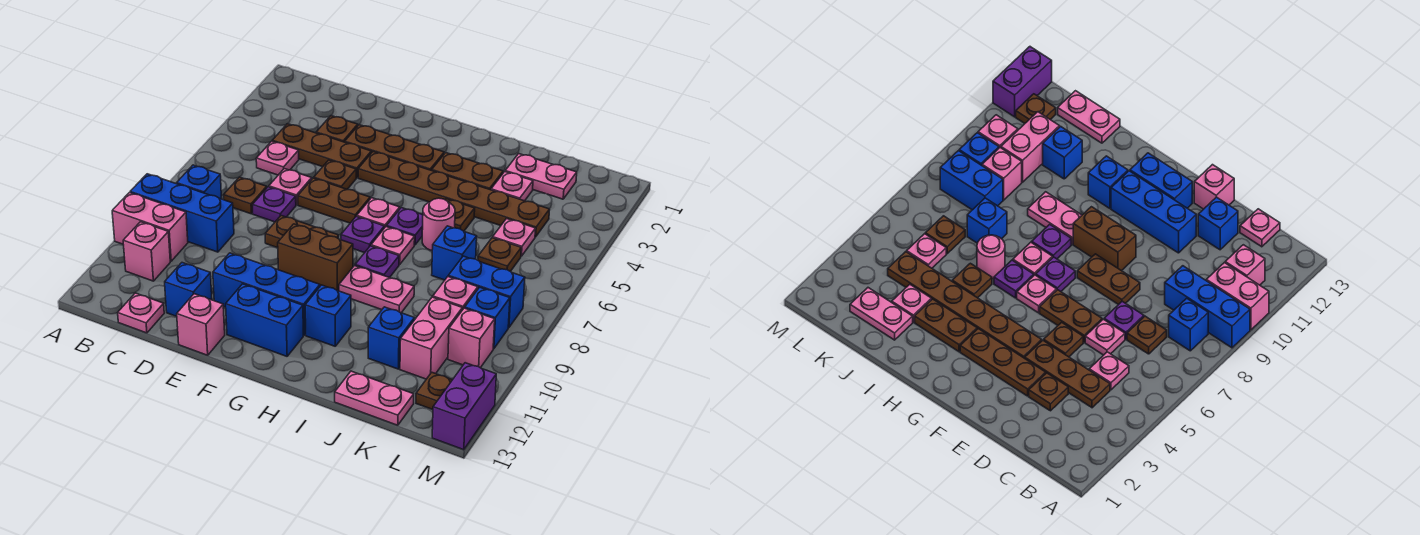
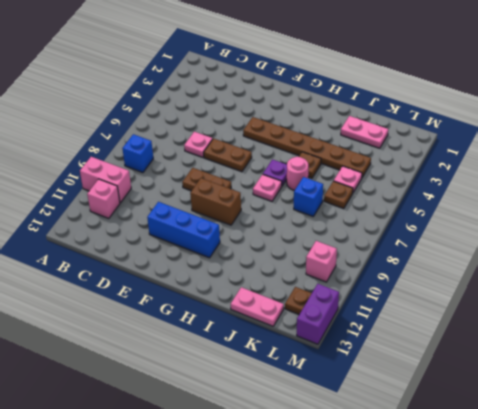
none -> blue brick A9:C9 level 1
none -> brown plate C4:E4 level 1
none -> pink plate C5 level 1
none -> brown plate C7 level 1

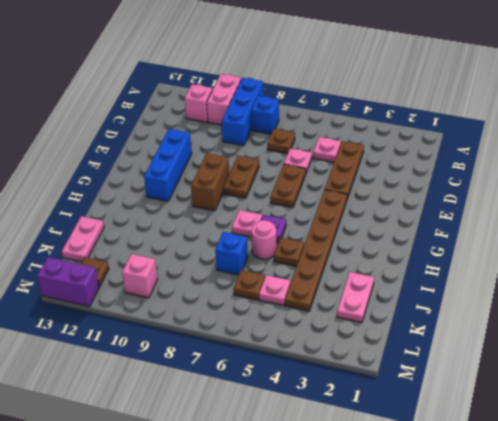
none -> pink plate C13 level 1
none -> brown plate D3 level 1
none -> purple plate D7 level 1
none -> blue brick D12 level 1

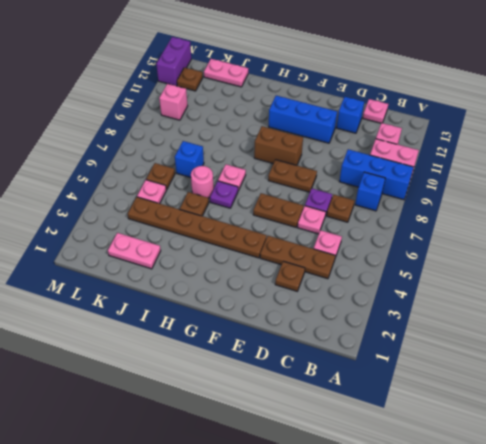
none -> brown plate E3:G3 level 1
none -> brown plate E5 level 1
none -> pink brick E13 level 1
none -> blue brick F12:G12 level 1

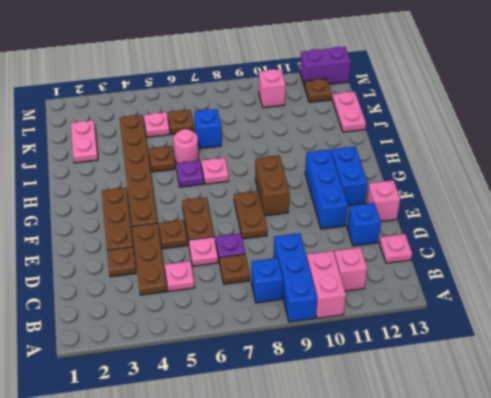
none -> pink plate G6 level 1
none -> purple plate G7 level 1
none -> brown plate H3:I3 level 1
none -> purple plate H8 level 1

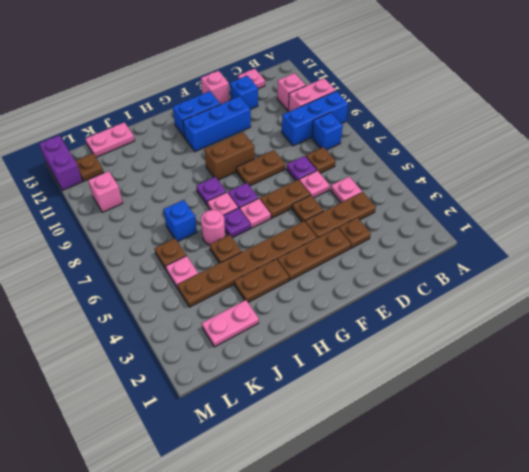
none -> pink plate H9:I9 level 1
none -> blue brick H11 level 1
none -> pink plate J3 level 1
none -> blue brick J11 level 1

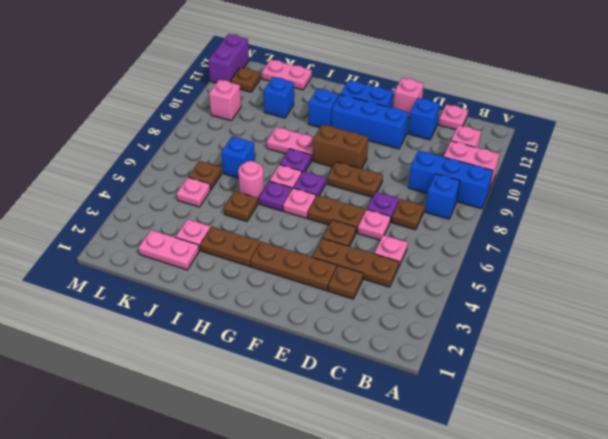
none -> brown plate F4:K4 level 1
none -> blue brick K8:L8 level 1
none -> pink brick K9 level 1
none -> pink brick K10:K11 level 1

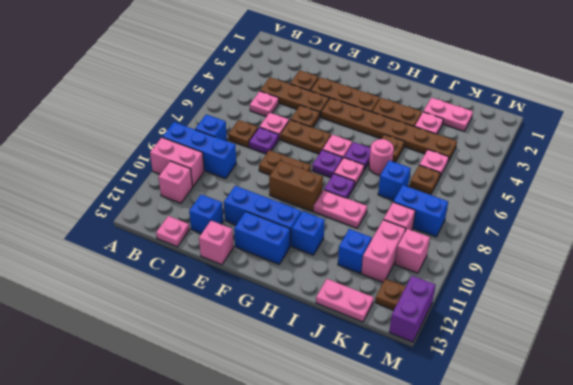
none -> blue brick L9 level 1

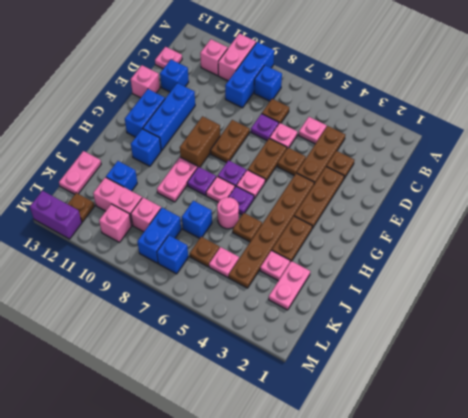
blue brick L7 level 1 -> blue brick L9 level 1

